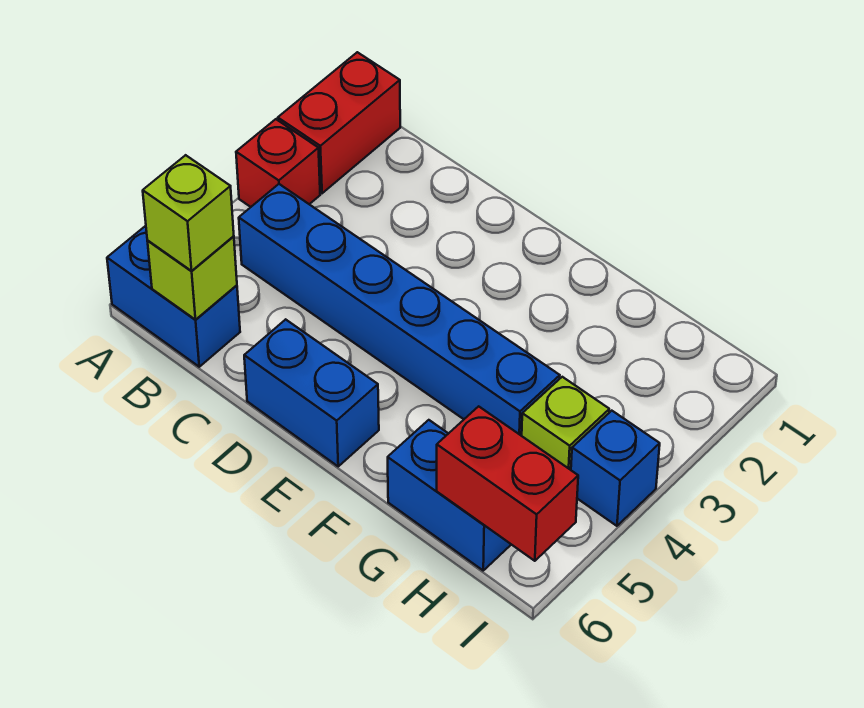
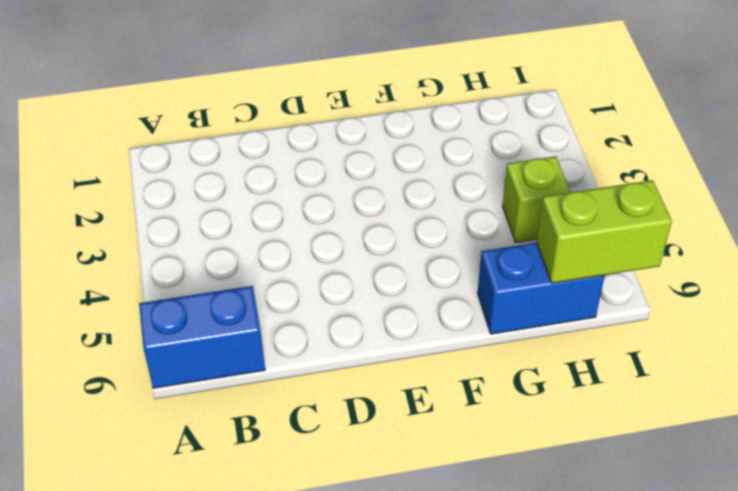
lime brick H6:I6 level 2 -> red brick H6:I6 level 2
none -> red brick A1:A2 level 1
none -> red brick A3 level 1

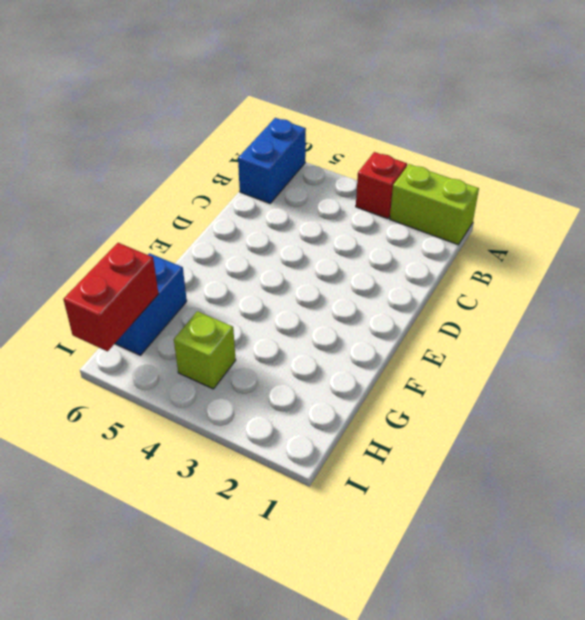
lime brick A1:A2 level 1 -> red brick A1:A2 level 1
none -> blue brick B4:G4 level 1
none -> blue brick D6:E6 level 1

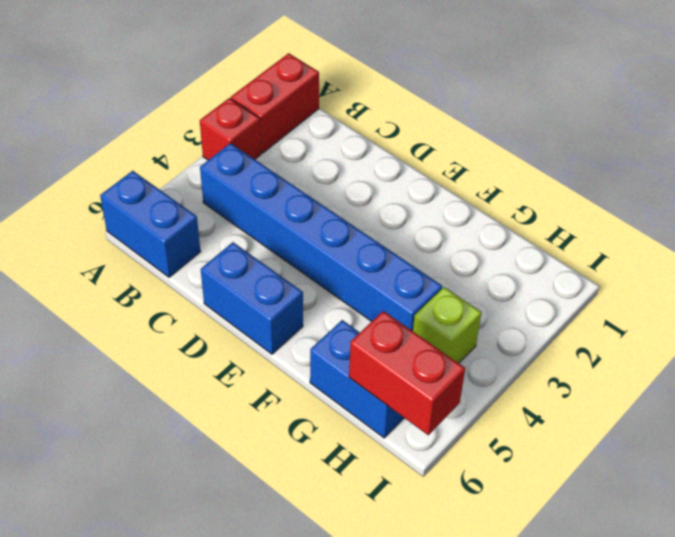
none -> blue brick I4 level 1
none -> lime brick B6 level 2

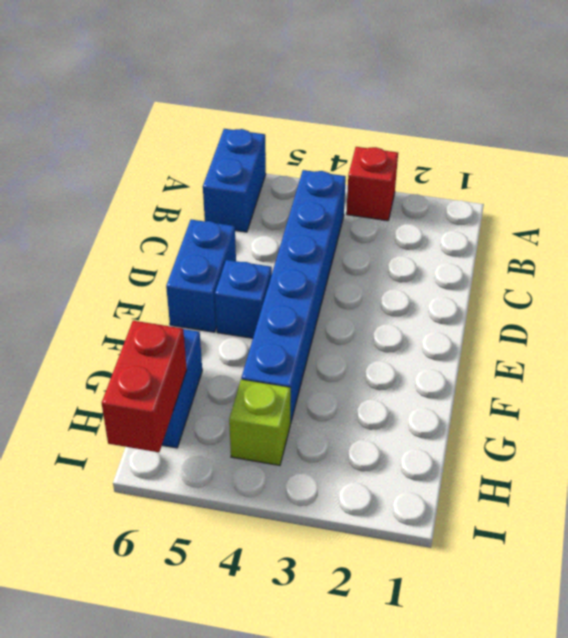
blue brick E5 level 1 -> blue brick I4 level 1
none -> red brick A1:A2 level 1
none -> lime brick B6 level 2

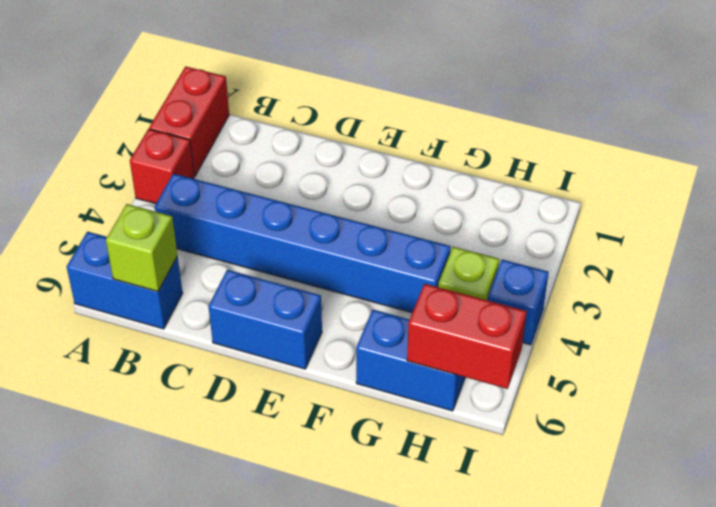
none -> lime brick B6 level 3

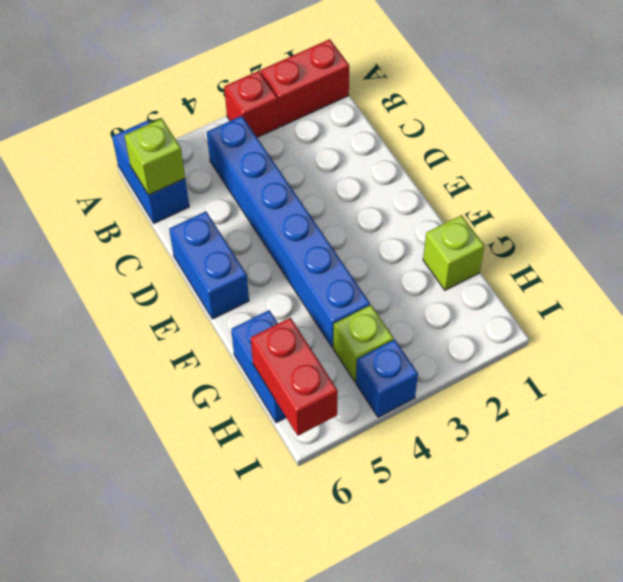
lime brick G1 level 1 -> lime brick B6 level 3

